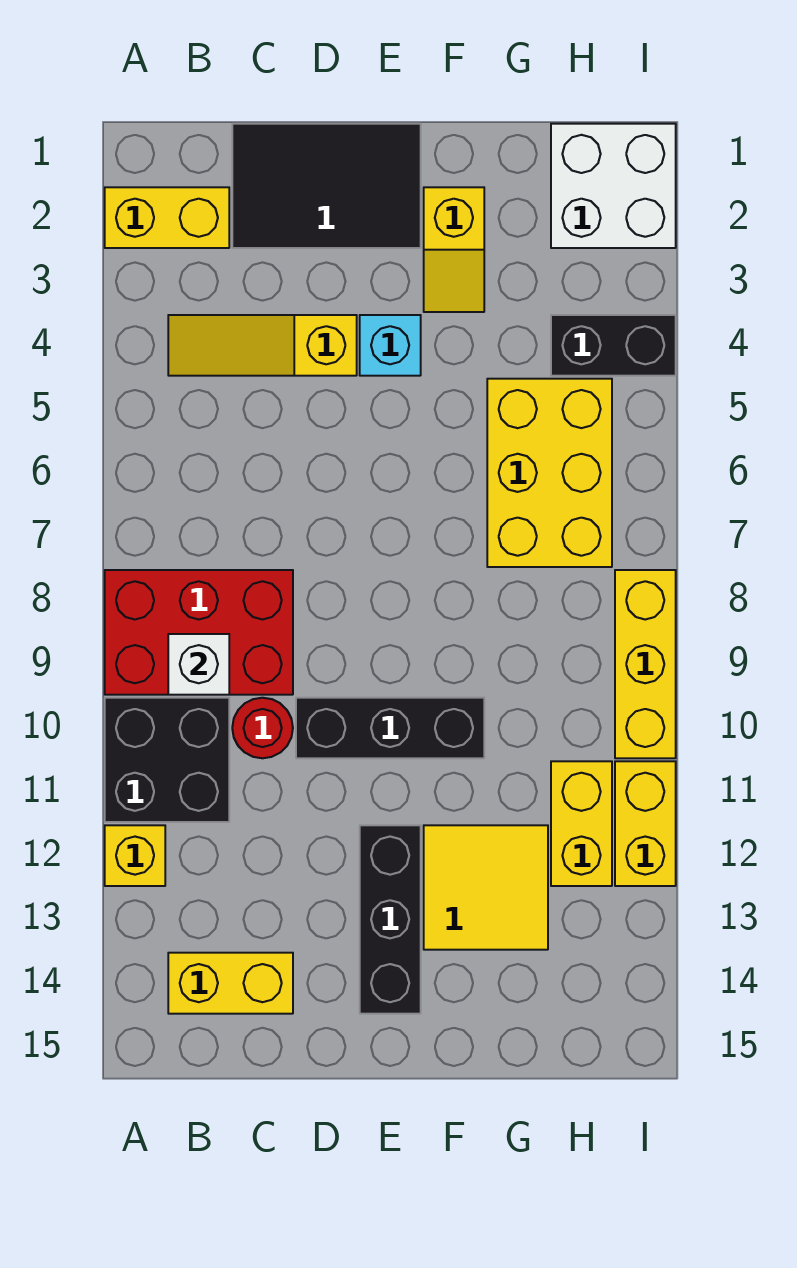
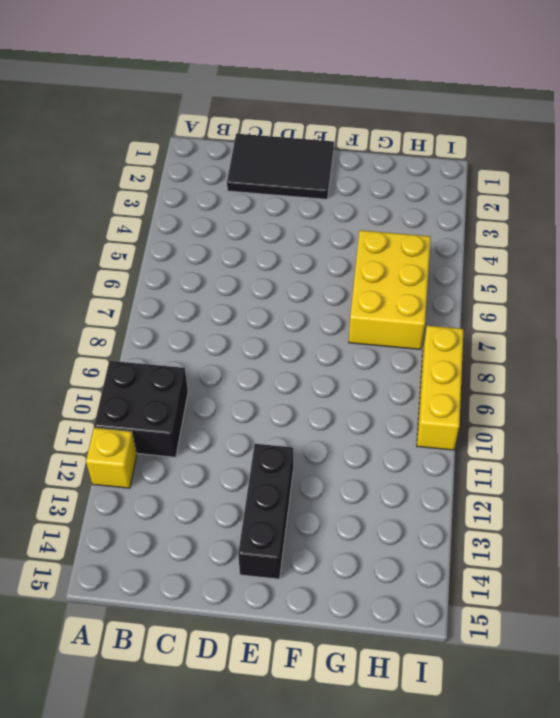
none -> yellow brick A2:B2 level 1
none -> red brick A8:C9 level 1
none -> yellow slope B4:D4 level 1 top D

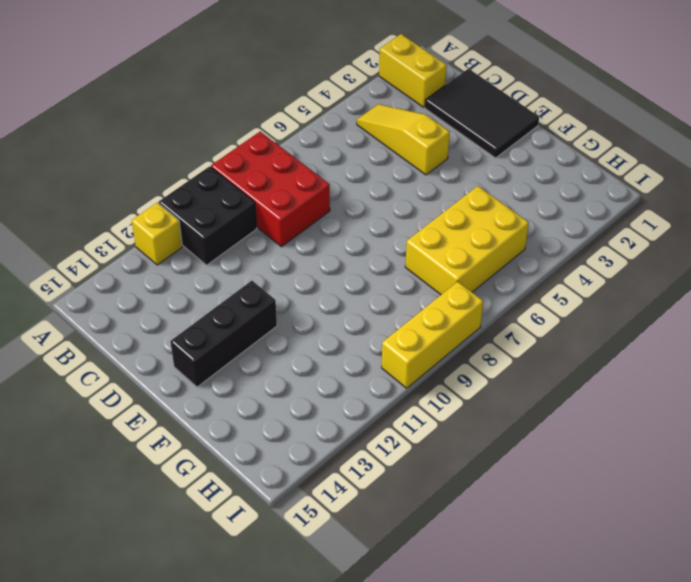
none -> yellow brick B14:C14 level 1
none -> red round brick C10 level 1
none -> black brick D10:F10 level 1

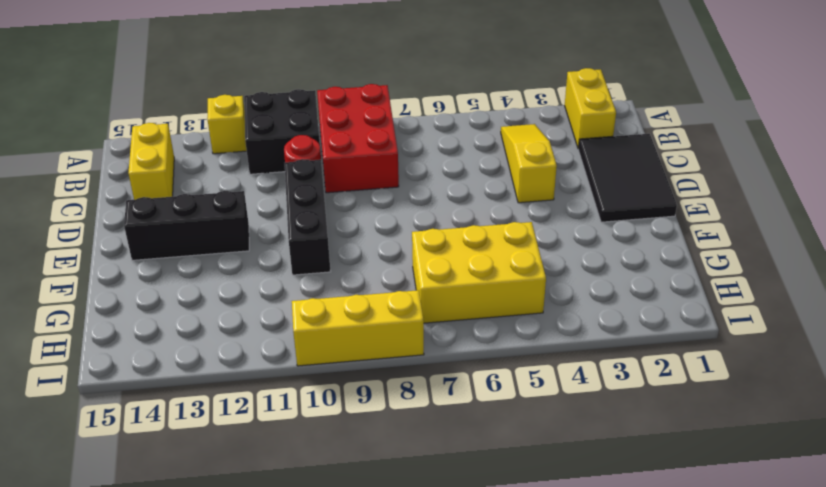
none -> cyan brick E4 level 1
none -> yellow slope F2:F3 level 1 top 2
none -> yellow tile F12:G13 level 1

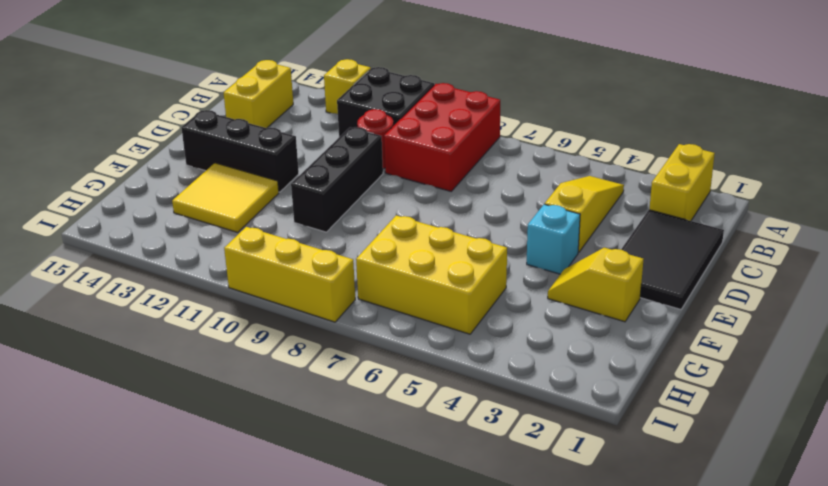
none -> white brick H1:I2 level 1
none -> black brick H4:I4 level 1
none -> yellow brick H11:H12 level 1

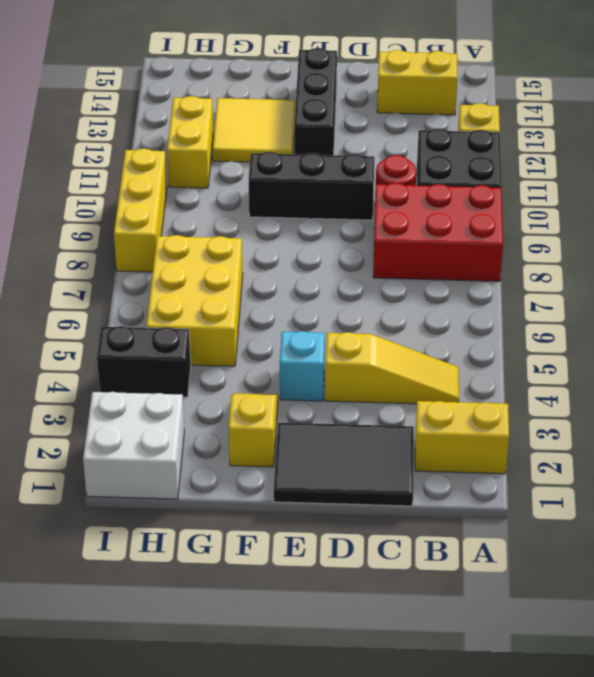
none -> yellow brick I11:I12 level 1
none -> white brick B9 level 2

